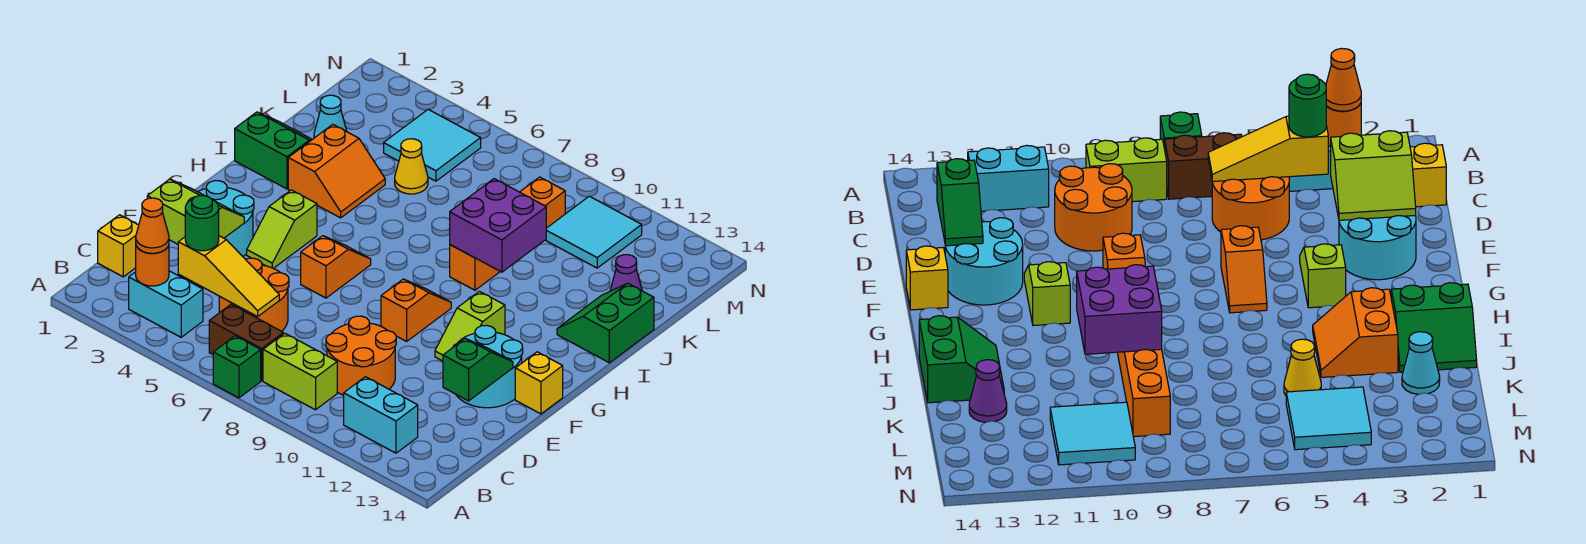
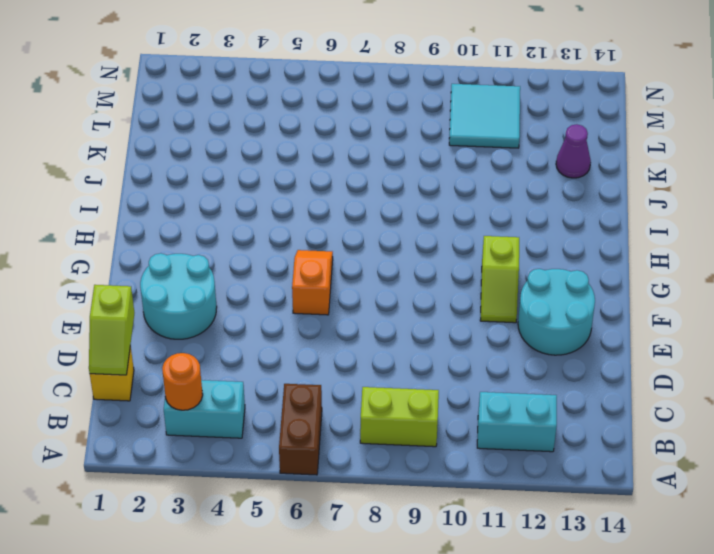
brown brick A6:B6 level 1 -> brown brick B6:B7 level 1
lime slope C1:D1 level 2 top D -> lime slope F4:G4 level 1 top G
none -> green brick A7 level 1
none -> orange round brick C5:D6 level 1
none -> orange round brick C9:D10 level 1
none -> orange slope F9:G9 level 1 top F

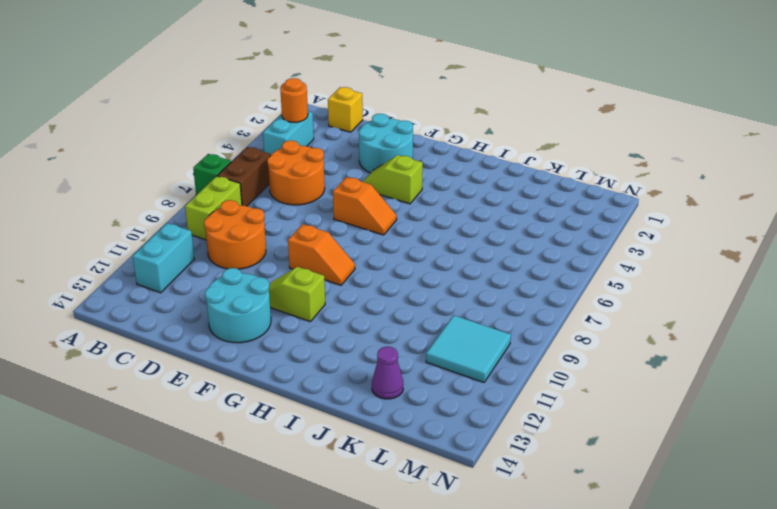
none -> yellow brick F14 level 1
none -> green slope I1:J2 level 1 top I
none -> orange slope I3:J4 level 1 top 3
none -> orange brick I9:L9 level 1

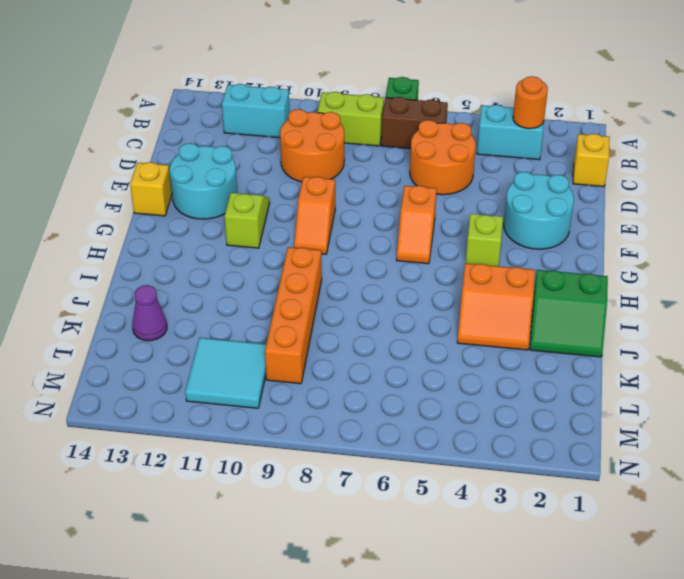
orange slope I3:J4 level 1 top I -> orange slope I3:J4 level 1 top 3
none -> green slope I13:J14 level 1 top 14
none -> cyan cone K2 level 1
none -> yellow cone K5 level 1
none -> cyan tile L4:M5 level 1

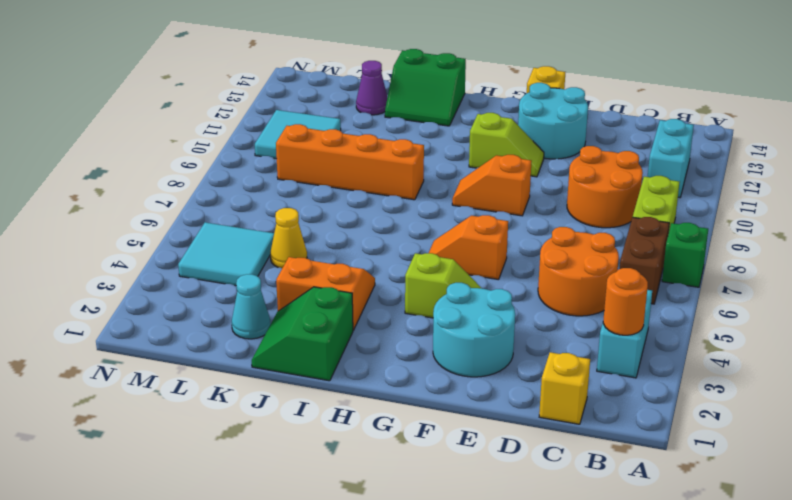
none -> yellow slope C4:C6 level 2 top 4
none -> lime slope D2:E3 level 2 top D
none -> green slope D13:E13 level 2 top D
none -> purple brick I9:J10 level 2

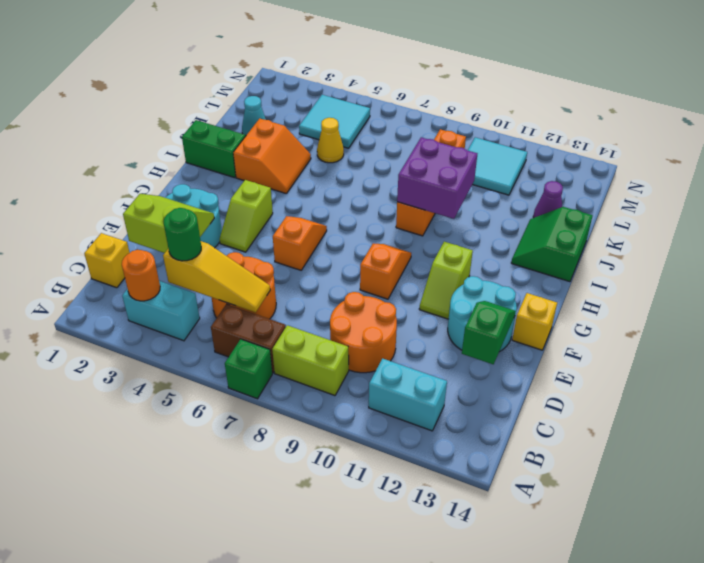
none -> orange cone B3 level 3

